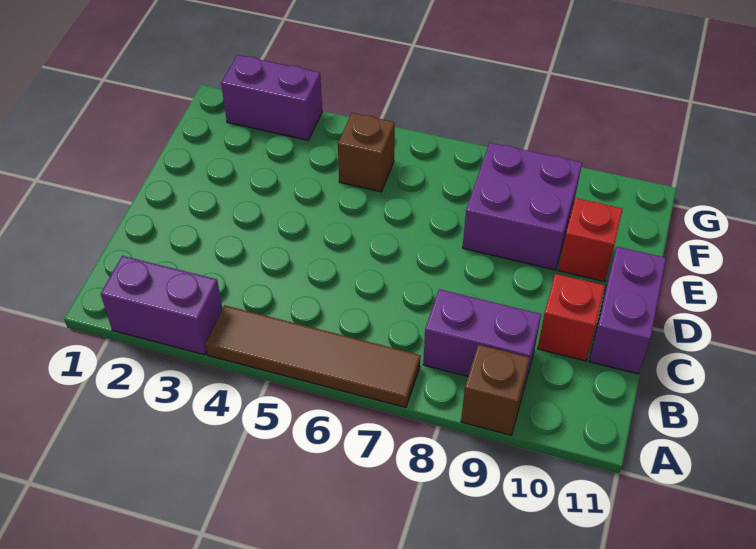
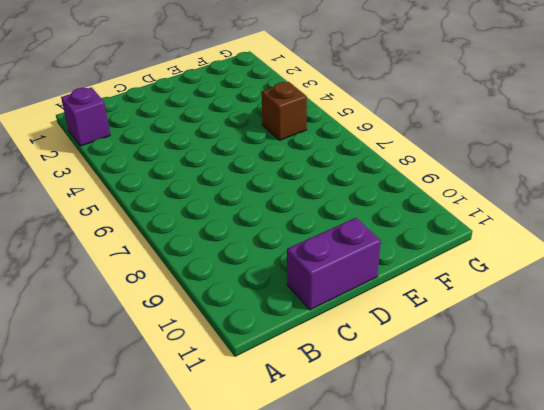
purple brick A2 level 1 -> purple brick A2:A3 level 1
none -> brown tile A4:A7 level 1
none -> brown brick A9 level 1

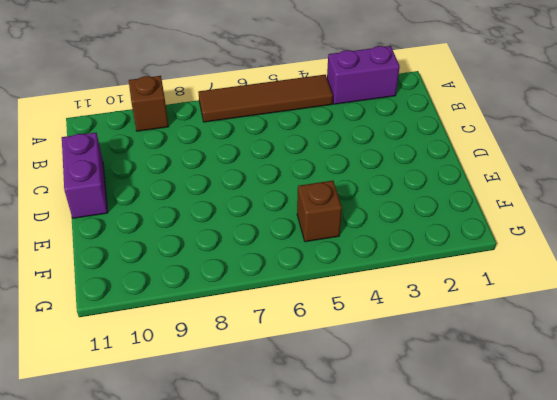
none -> purple brick B8:B9 level 1
none -> red brick C10 level 1

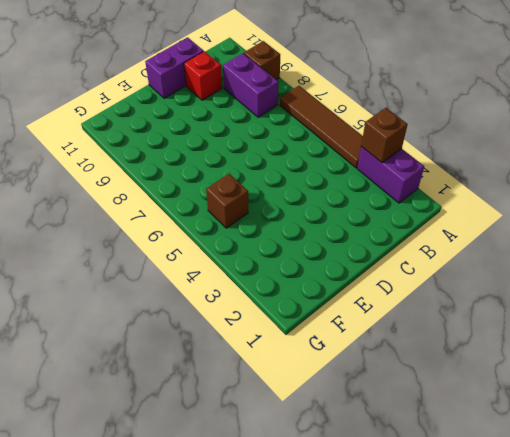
brown brick A3 level 2 -> none
none -> purple brick E8:F9 level 1
none -> red brick E10 level 1

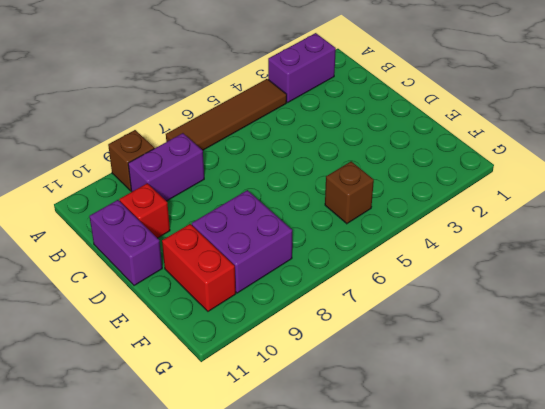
red brick E10:F10 level 1 -> red brick E10 level 1
none -> purple brick G2:G3 level 1

